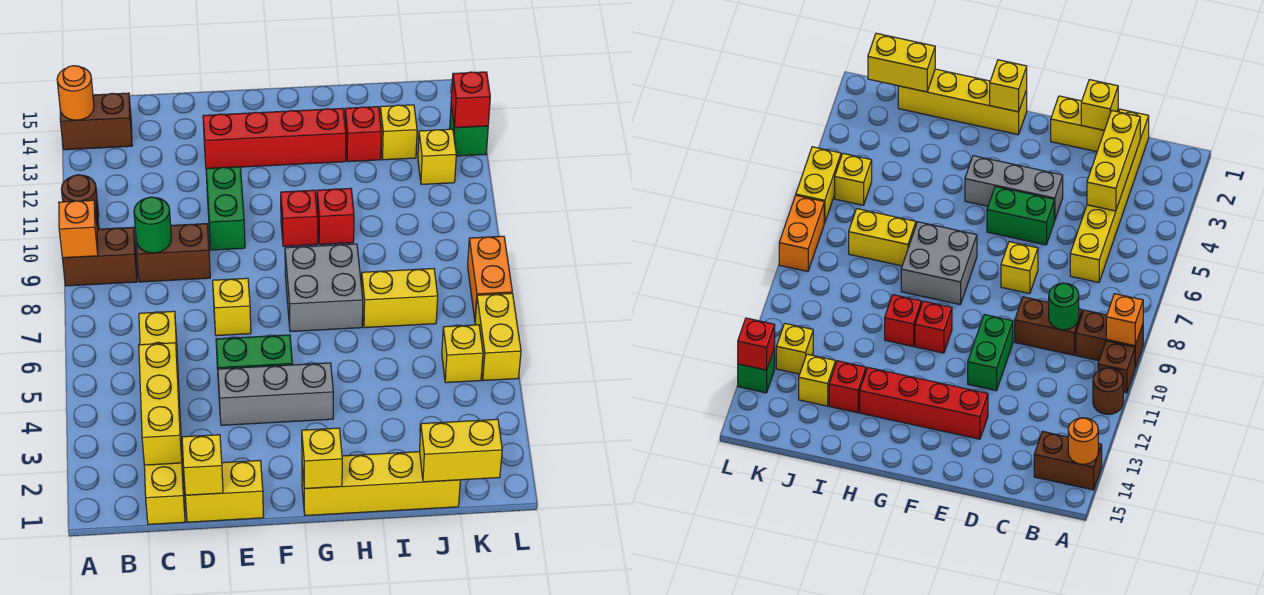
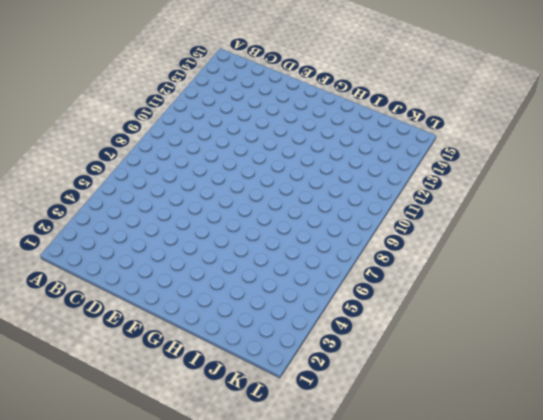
none -> brown brick A9:B9 level 1
none -> brown brick A10 level 1
none -> brown round brick A11 level 1
none -> brown brick A14:B14 level 1

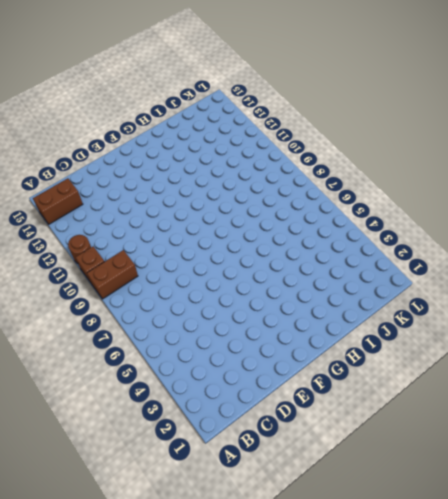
none -> yellow brick C1:C6 level 1
none -> brown brick C9:D9 level 1
none -> yellow brick D1:E1 level 1
none -> grey brick E4:G4 level 1

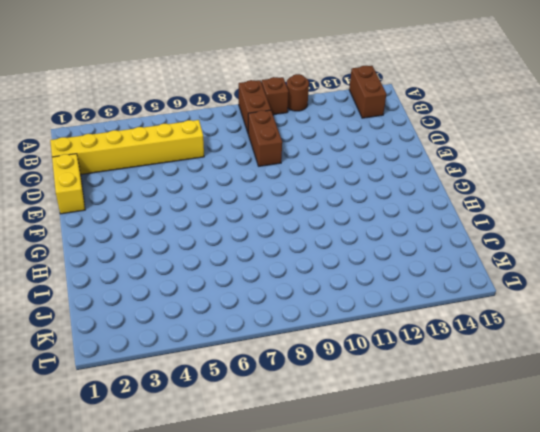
none -> grey brick E4:G4 level 1
none -> green brick E5:F5 level 1
none -> yellow brick E7 level 1
none -> green brick E10:E11 level 1

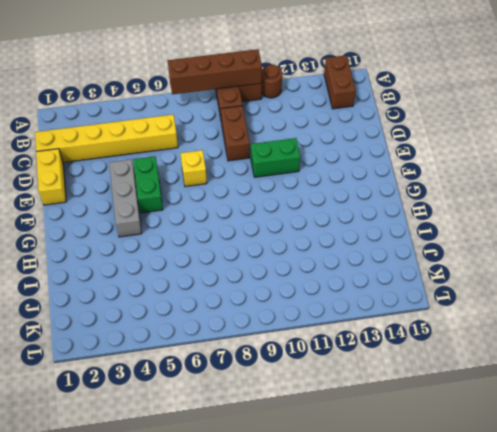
brown brick A7:A10 level 2 -> orange brick A9 level 2
none -> red brick E13:H13 level 1
none -> yellow brick G1:J1 level 1
none -> grey brick G7:H8 level 1
none -> red brick G10 level 1

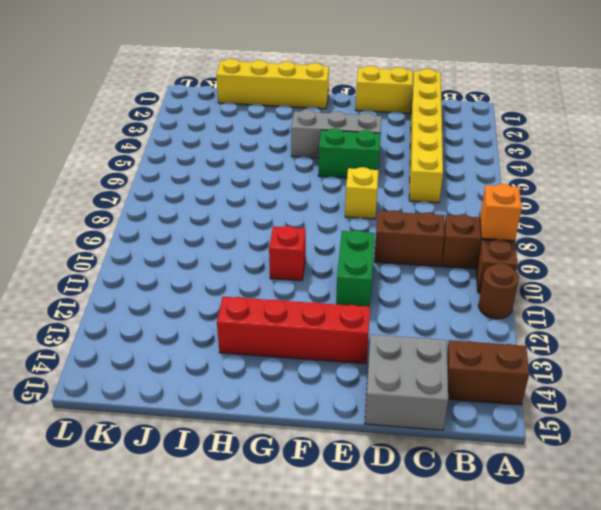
grey brick C14:D15 level 1 -> grey brick G7:H8 level 1
none -> red brick H10 level 1
none -> yellow brick I7:J7 level 1
none -> red brick I13 level 1
none -> yellow brick J13 level 1

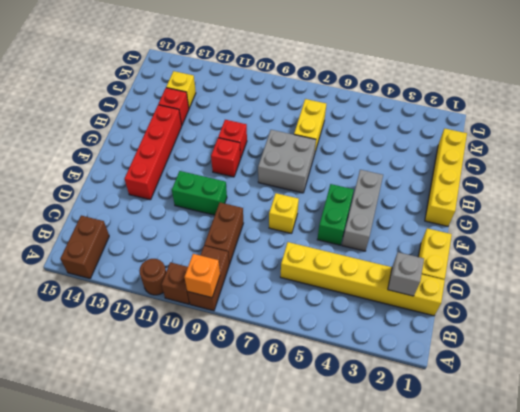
grey brick C2 level 2 -> yellow brick C2:C4 level 2
none -> yellow brick K5 level 1
none -> yellow brick K12 level 1
none -> yellow brick L5:L6 level 1
none -> orange brick L7:L8 level 1

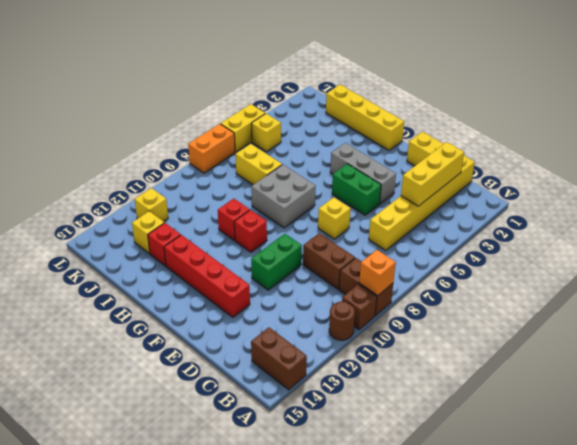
none -> green brick L13 level 1
none -> orange round brick A14 level 2
none -> green round brick C9 level 2
none -> yellow brick D1 level 2

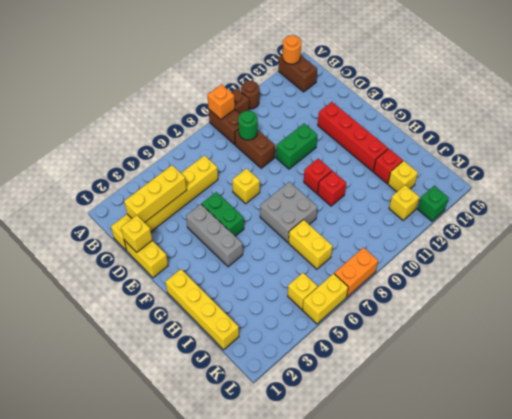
none -> yellow brick G1 level 2
none -> yellow brick J1:K1 level 2
none -> red brick L13 level 2

